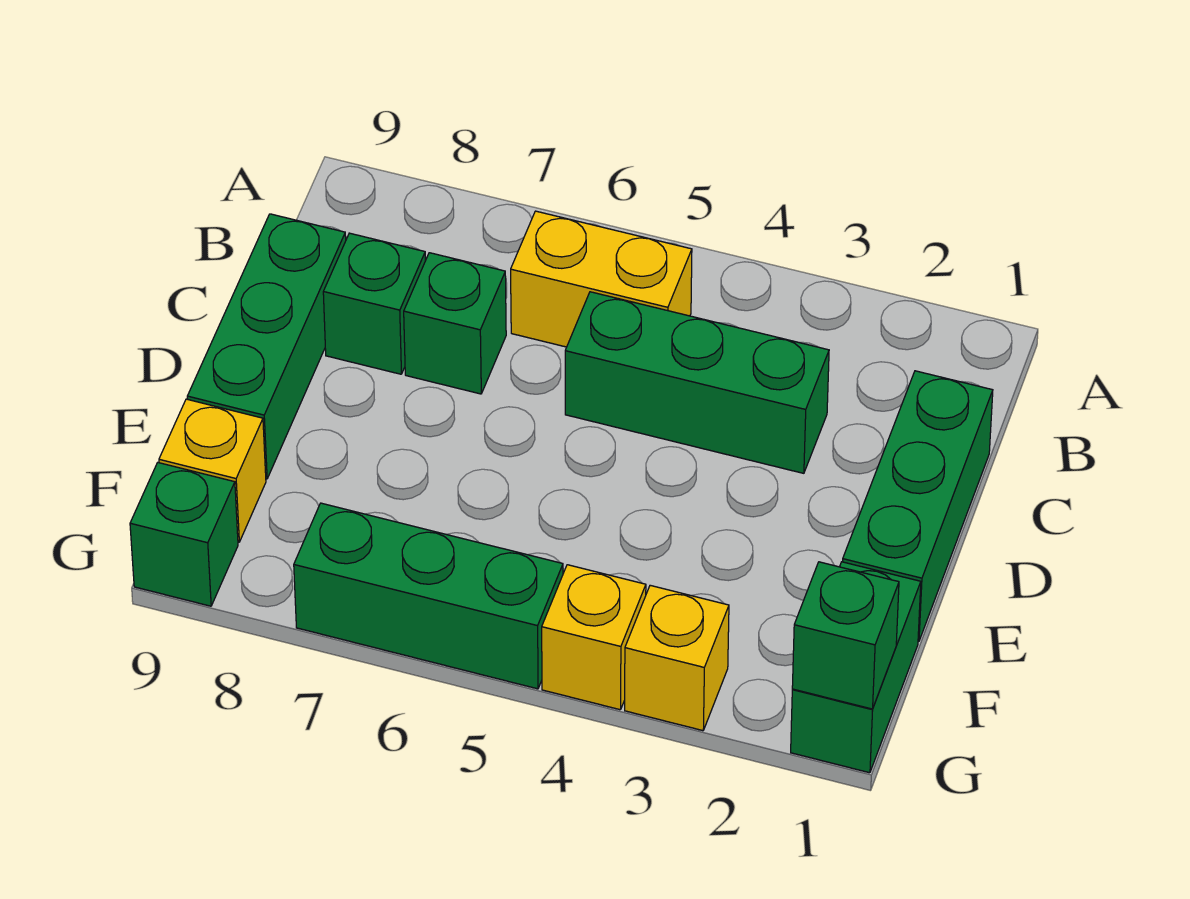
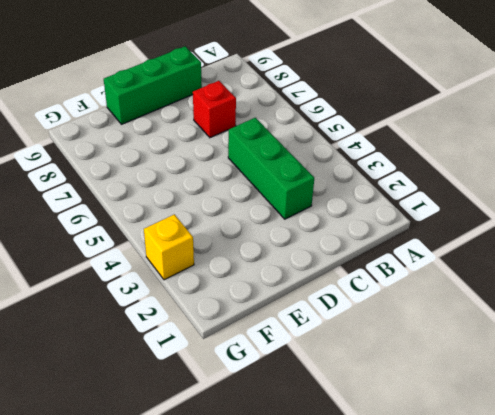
red brick C7 level 1 -> green brick C7 level 1
none -> yellow brick B5:B6 level 1
none -> green brick C1:E1 level 1
none -> green brick C8 level 1

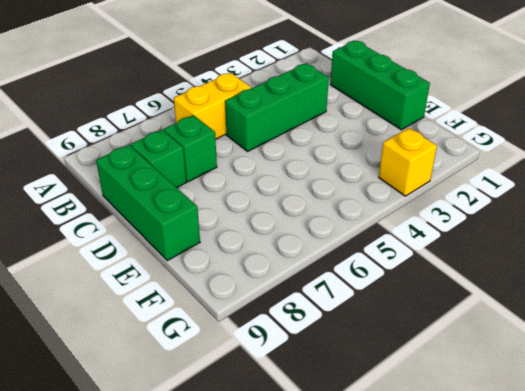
none -> green brick F1:G1 level 1
none -> yellow brick F9 level 1
none -> yellow brick G4 level 1

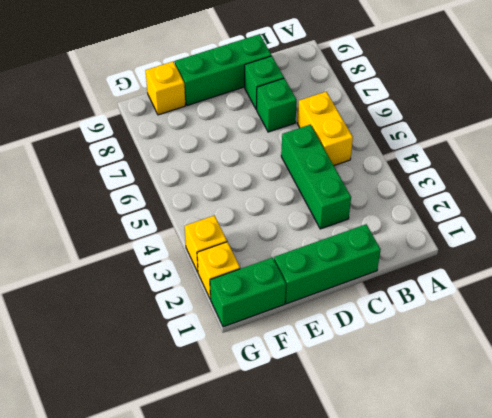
yellow brick G2 level 1 -> yellow brick G4 level 1
none -> green brick G5:G7 level 1
none -> green brick G9 level 1
none -> green brick G1 level 2

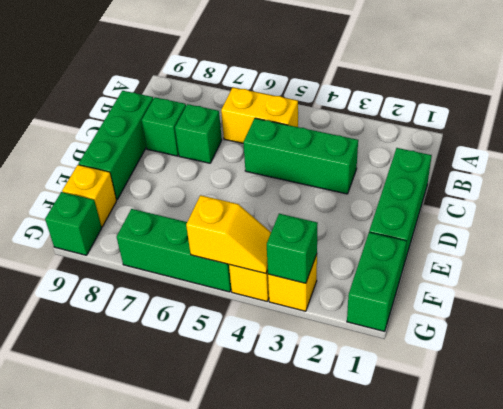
green brick G3 level 2 -> green brick G1 level 2
yellow slope G4:G5 level 2 top 5 -> none

